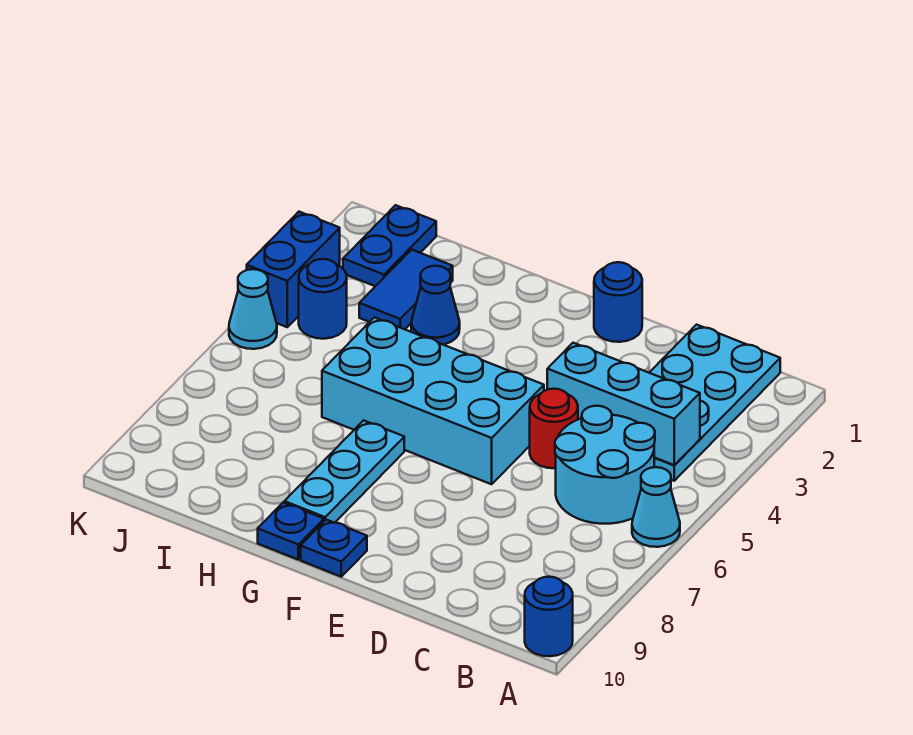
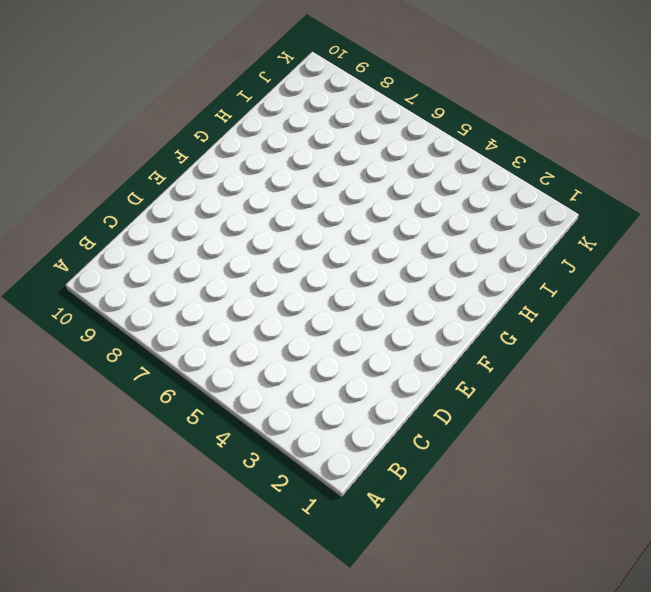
none -> cyan cone A6 level 1
none -> blue round brick A10 level 1
none -> cyan plate B1:C4 level 1

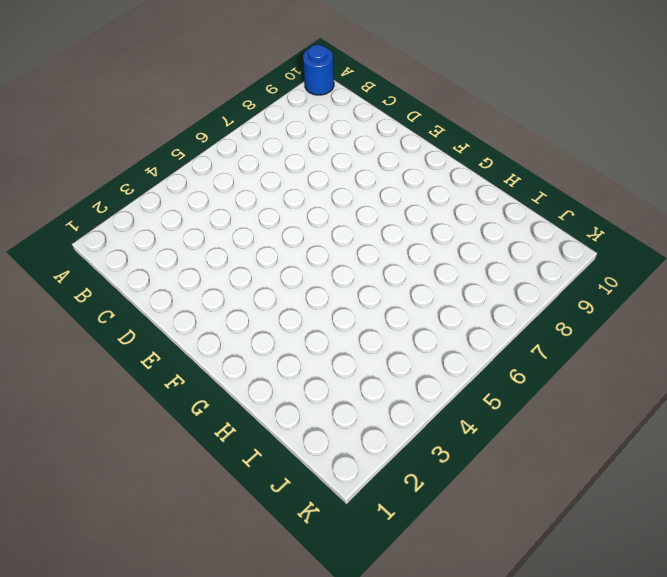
none -> cyan cone A6 level 1
none -> cyan plate B1:C4 level 1
none -> cyan round brick B5:C6 level 1

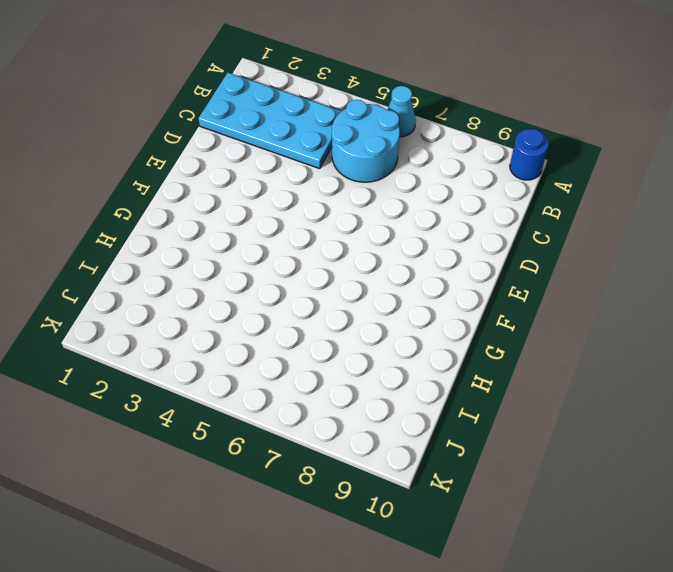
none -> red round brick D5 level 1
none -> blue round brick E1 level 1
none -> cyan brick E5:H6 level 1

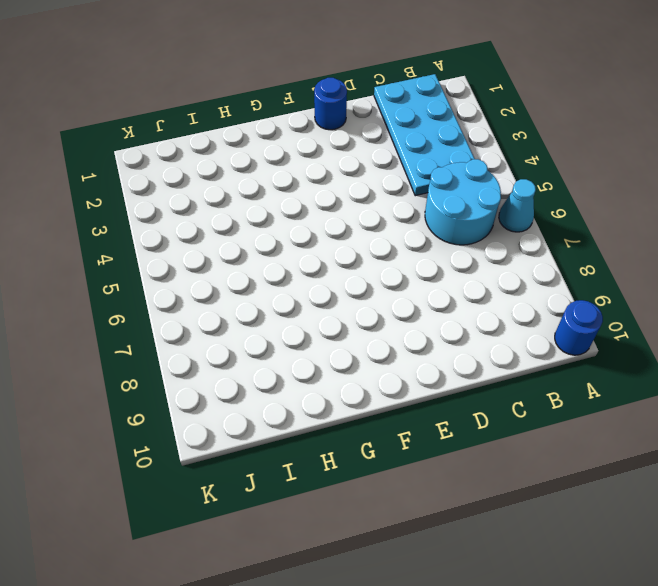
none -> red round brick D5 level 1
none -> cyan brick E5:H6 level 1
none -> blue plate F10 level 1

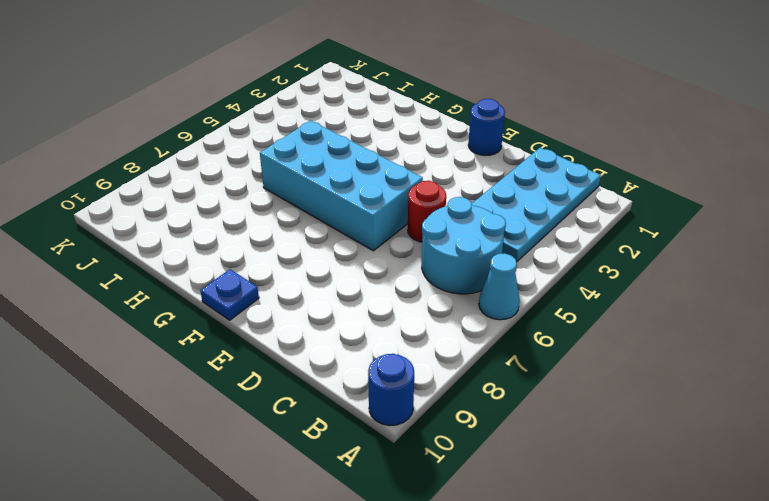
none -> cyan plate G7:G9 level 1
none -> blue plate G10 level 1
none -> blue cone H3 level 1

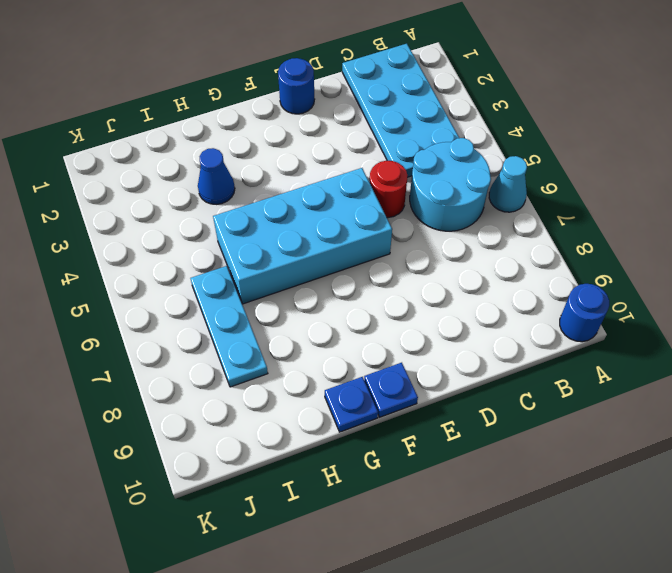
cyan plate I6:I8 level 1 -> cyan plate G7:G9 level 1
none -> blue tile I2:I3 level 1
none -> blue plate J1:J2 level 1
none -> blue round brick J4 level 1

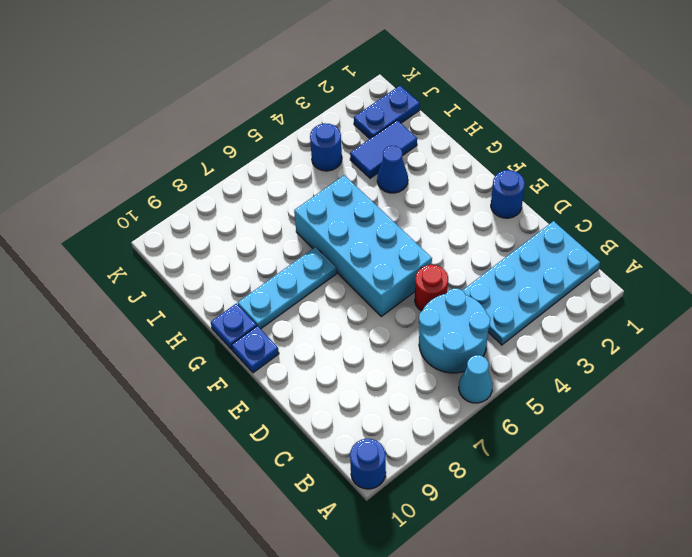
none -> blue brick K3:K4 level 1
none -> cyan cone K5 level 1
none -> cyan brick B4:D4 level 2

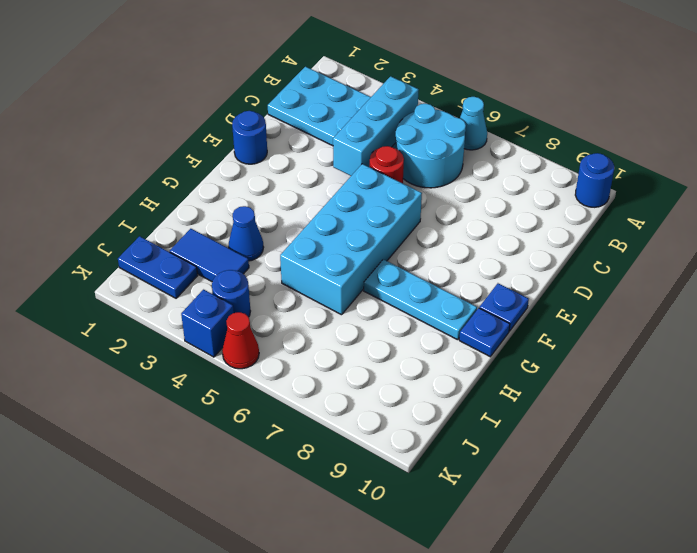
blue brick K4 level 1 -> blue brick K3:K4 level 1
red cone K5 level 1 -> cyan cone K5 level 1

